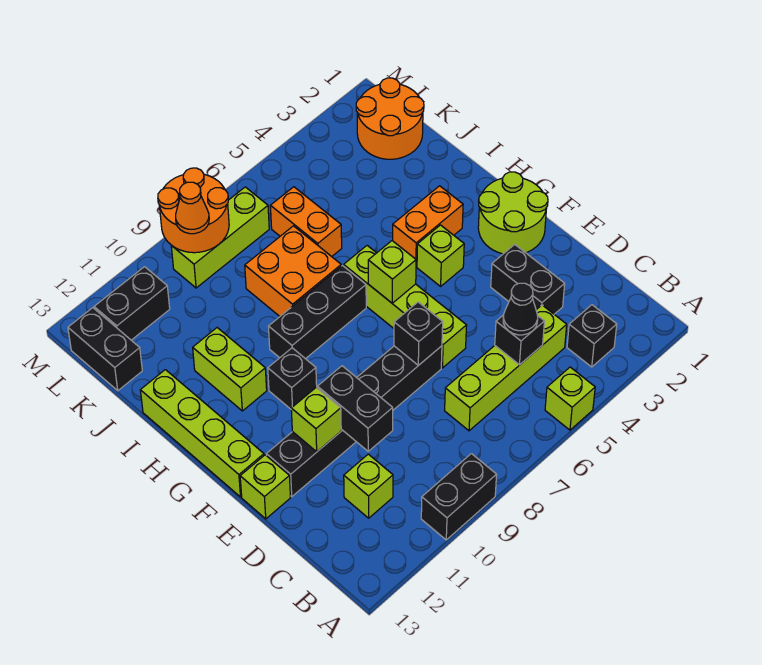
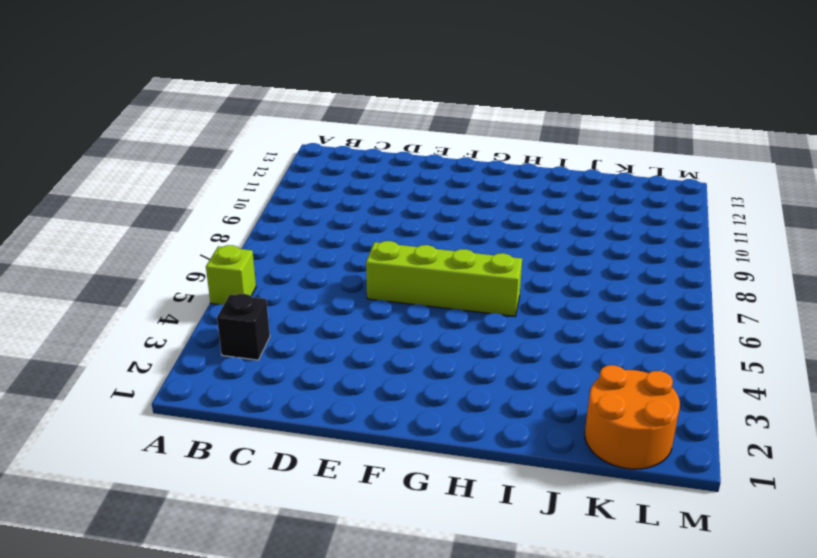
none -> black brick A9:A10 level 1
none -> lime brick C4:C7 level 1
none -> lime brick C11 level 1
none -> black brick D3:E3 level 1

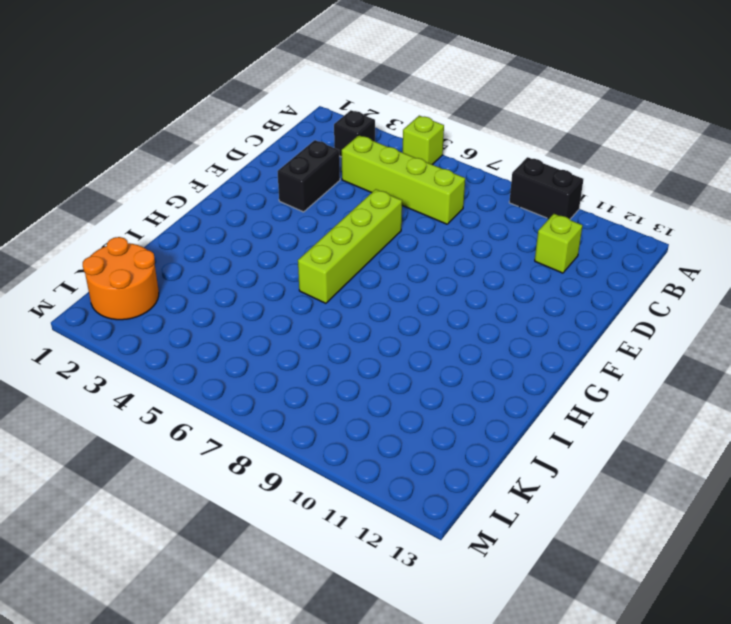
none -> black brick E7:E12 level 1
none -> lime brick E13 level 1
none -> lime round brick F1:G2 level 1
none -> lime brick F13:I13 level 1

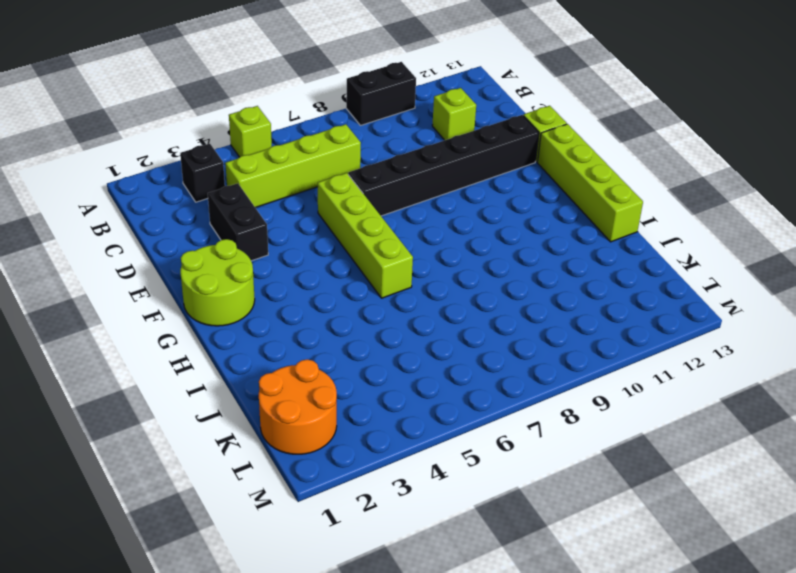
none -> lime brick G4 level 1
none -> black brick G10 level 1
none -> orange brick H3:H4 level 1
none -> black brick H7:H9 level 1

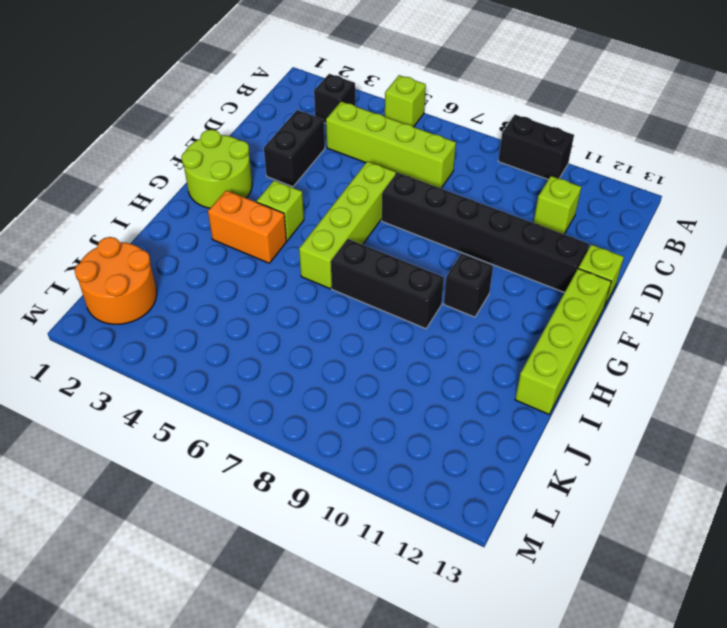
none -> lime brick H11:I11 level 1
none -> orange brick I7:J8 level 1
none -> orange brick J6:K6 level 1
none -> black brick K13:L13 level 1

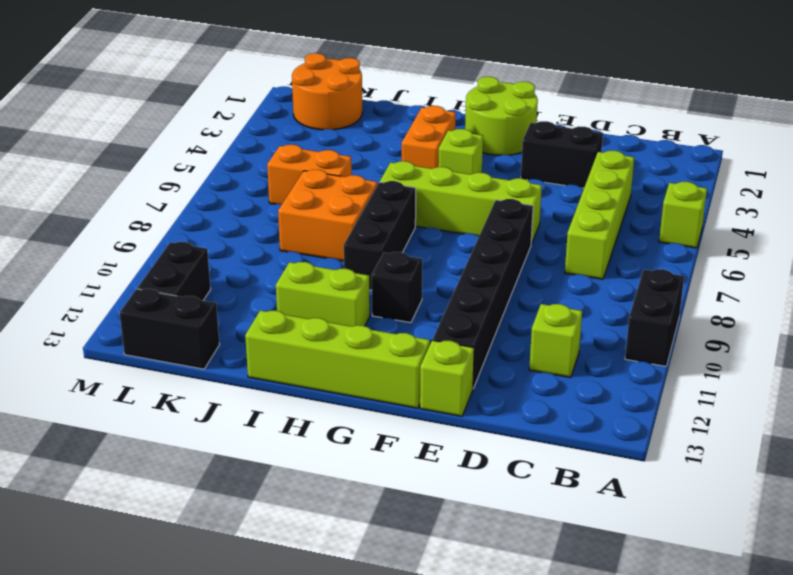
none -> black brick B3 level 1
none -> lime brick L7:L9 level 1
none -> black brick C5 level 2
none -> black brick D10:E10 level 2

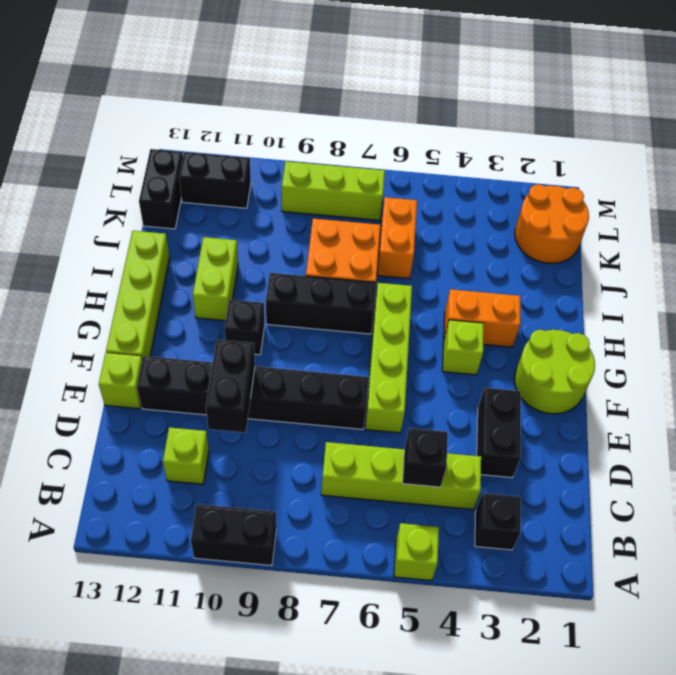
none -> black brick E7 level 2
none -> lime brick E11 level 2
none -> lime brick G6 level 2
none -> orange round brick L8:M9 level 2

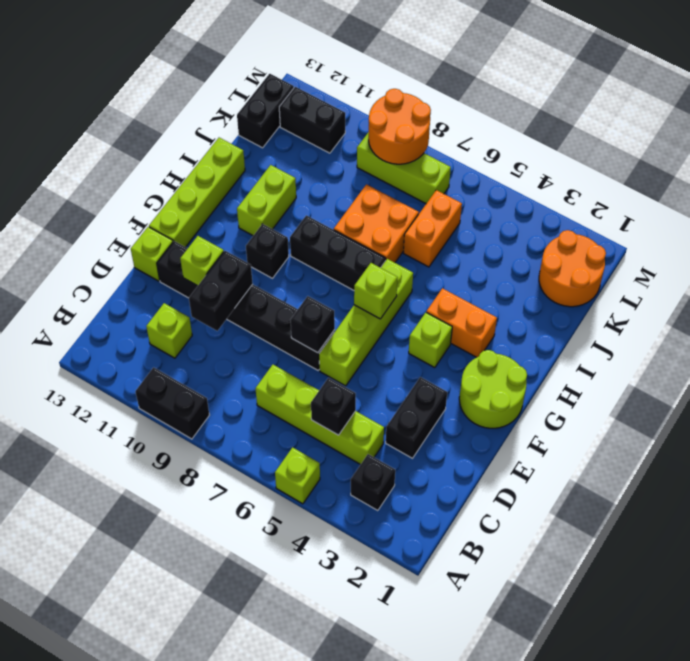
none -> black cone C5 level 3
none -> orange cone L9 level 3

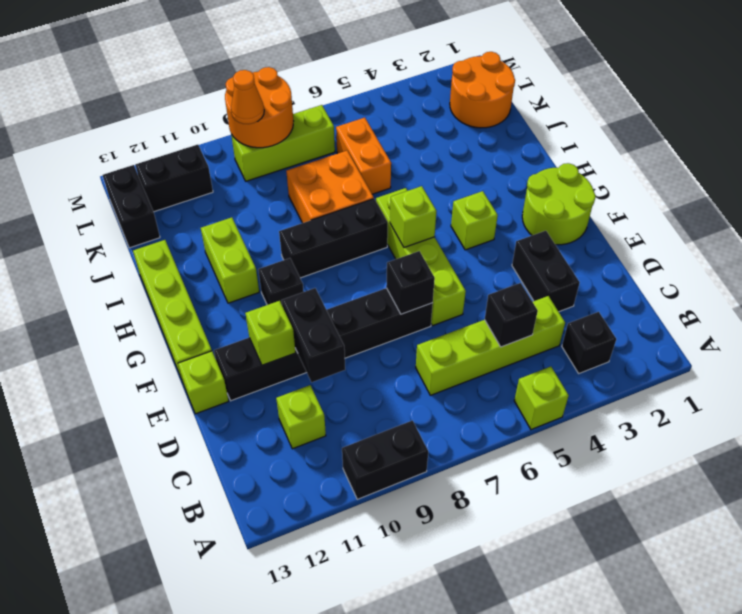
none -> orange brick H3:H4 level 1
none -> black cone C5 level 3

